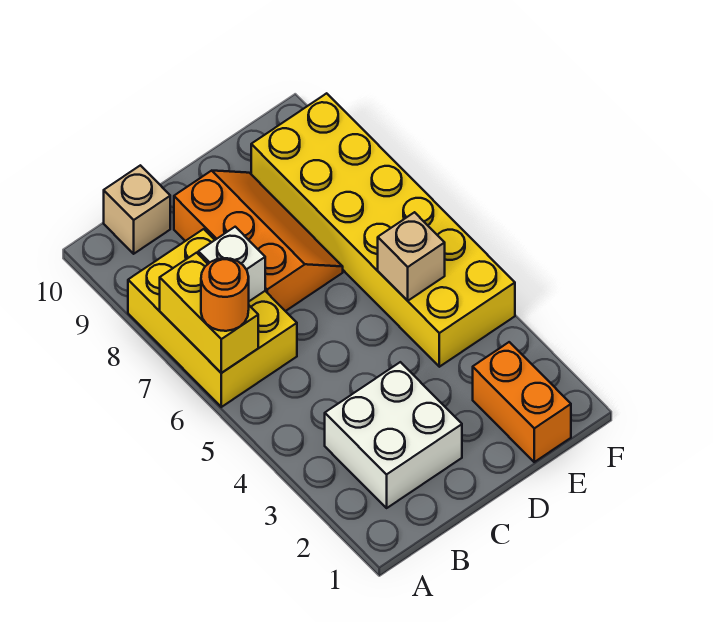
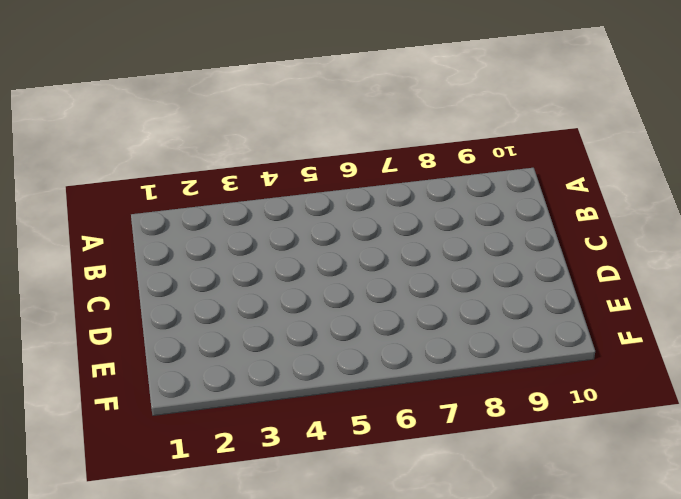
none -> yellow brick A6:B8 level 1
none -> white brick B2:C3 level 1

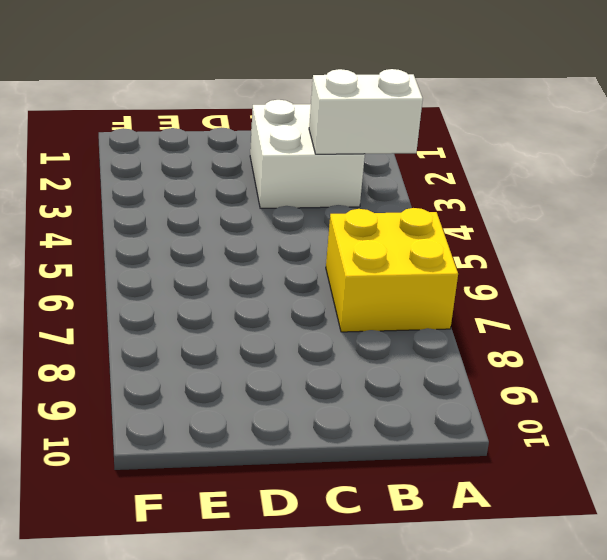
white brick A3:B3 level 2 -> none
yellow brick A6:B7 level 1 -> yellow brick A6:B8 level 1
none -> tan brick B10 level 1
none -> orange slope C7:D9 level 1 top C

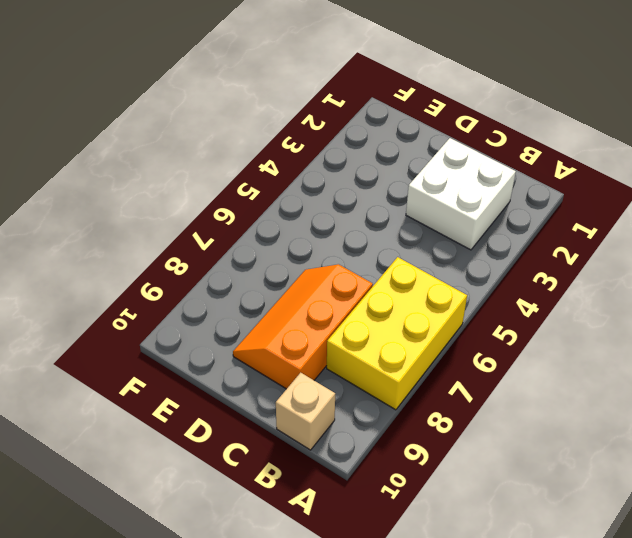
none -> orange brick E1:E2 level 1
none -> yellow brick E4:F9 level 1

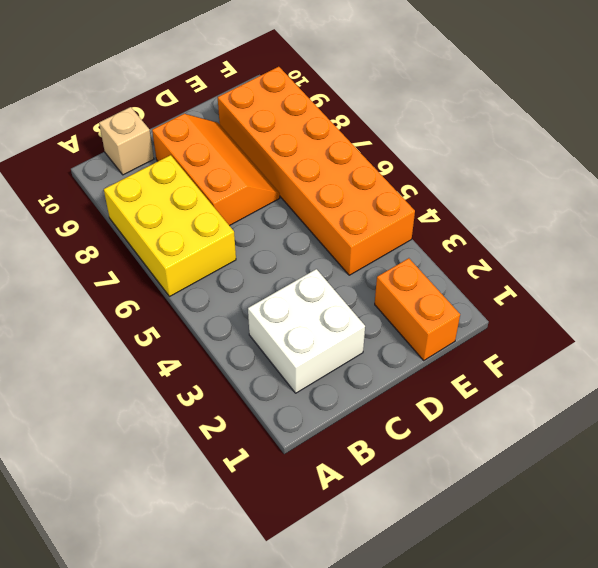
orange brick E4:F9 level 1 -> yellow brick E4:F9 level 1
none -> yellow brick A6:A7 level 2
none -> white brick B7 level 2

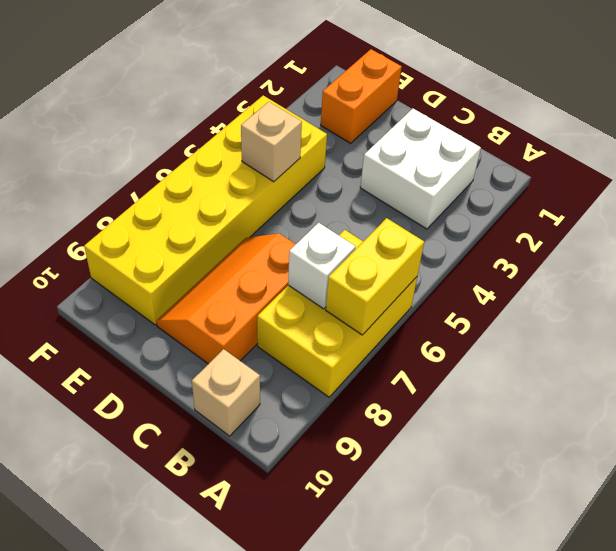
none -> orange round brick A6 level 3

